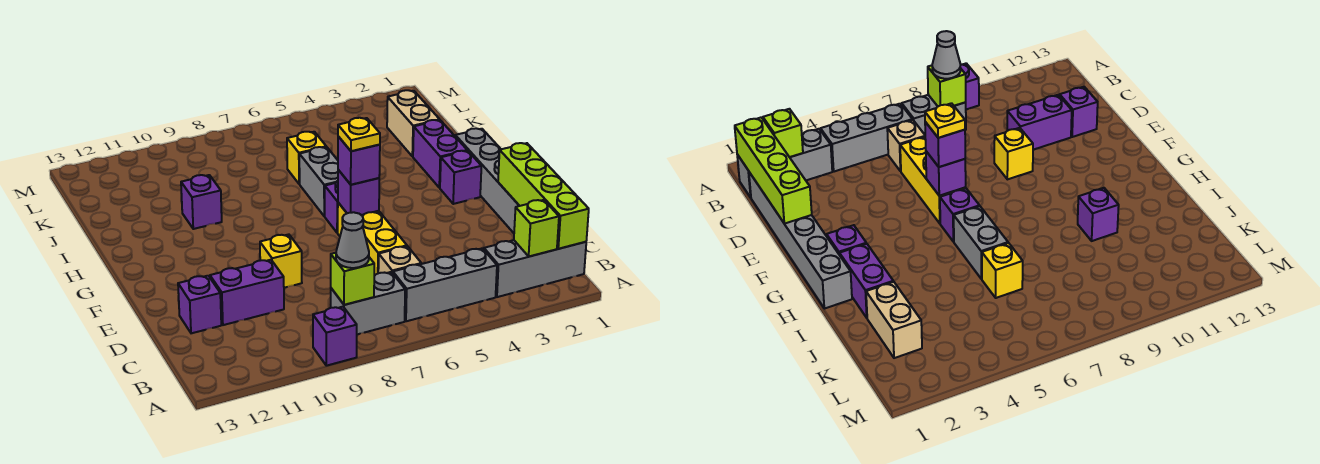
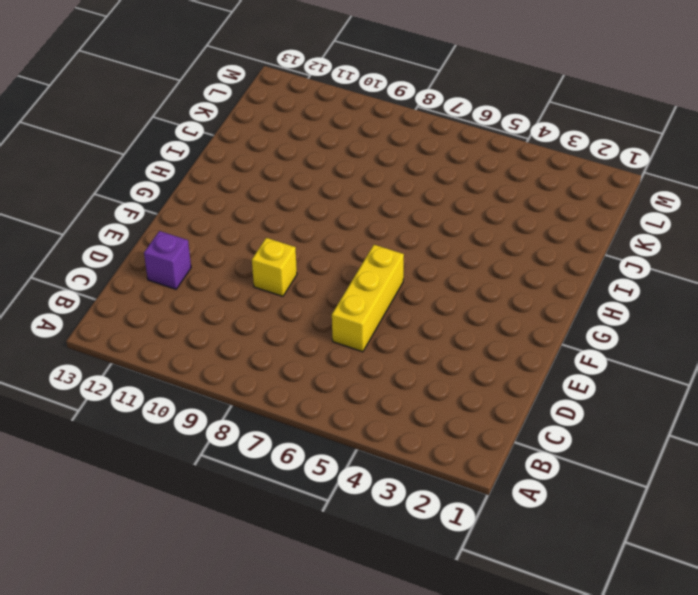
none -> purple brick A9 level 1
none -> grey brick B1:B3 level 1
none -> grey brick B4:B6 level 1

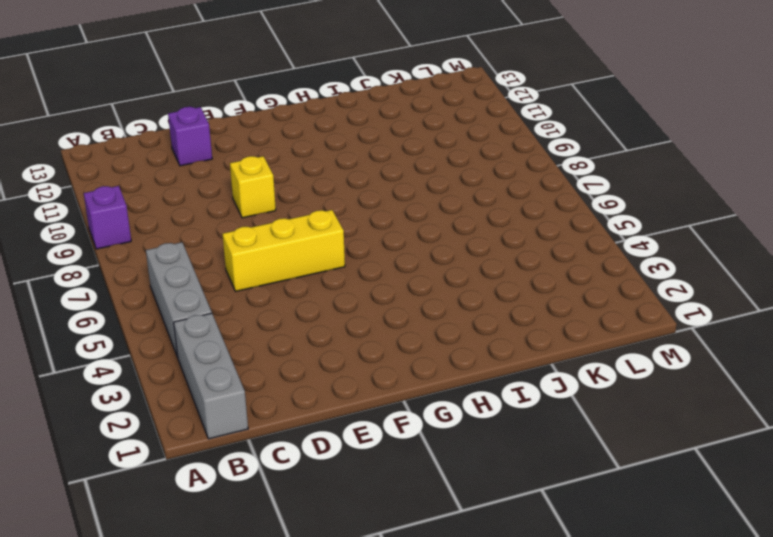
none -> grey brick B7:B8 level 1
none -> grey brick C1:H1 level 1
none -> tan brick C6 level 1

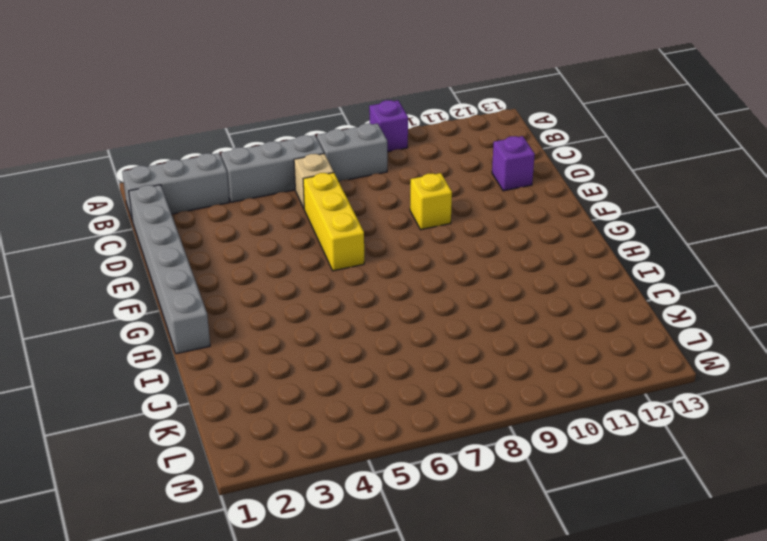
none -> purple brick D10:D11 level 1
none -> purple brick G2 level 1
none -> purple brick G6 level 1

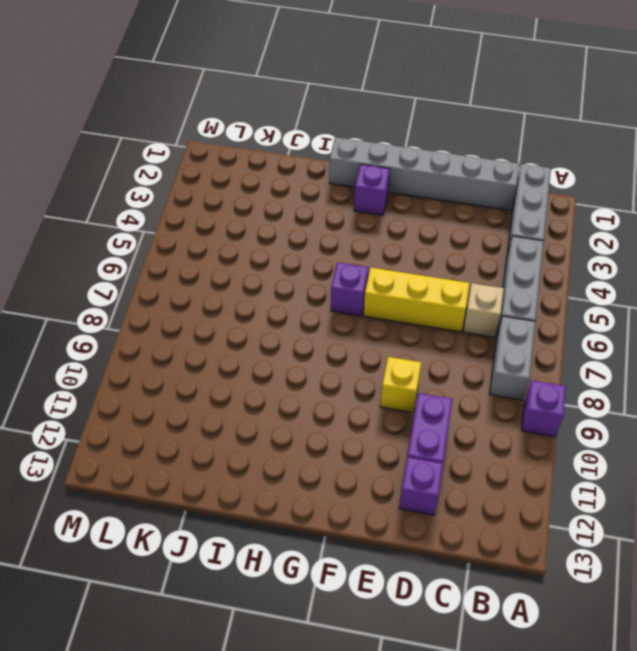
none -> purple brick H2:I2 level 1
none -> grey brick H6:I6 level 1
none -> purple brick I10 level 1

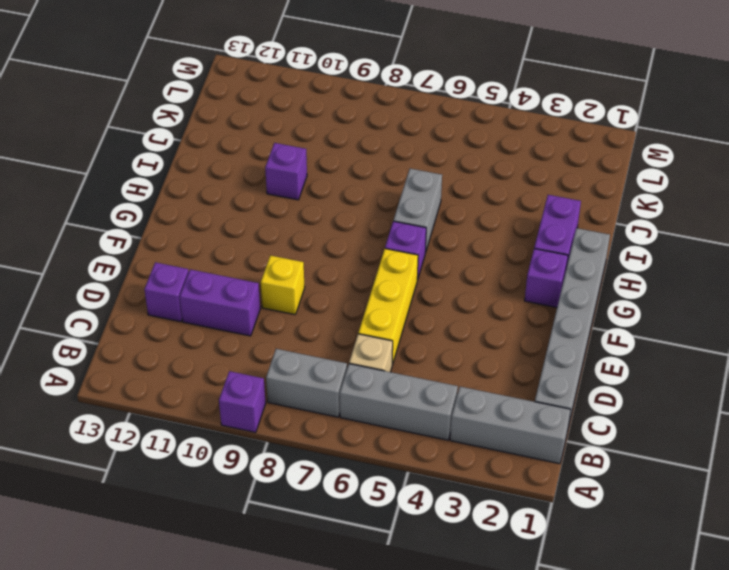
none -> tan brick J2:K2 level 1
none -> yellow brick J6 level 1
none -> lime brick B1:E1 level 2

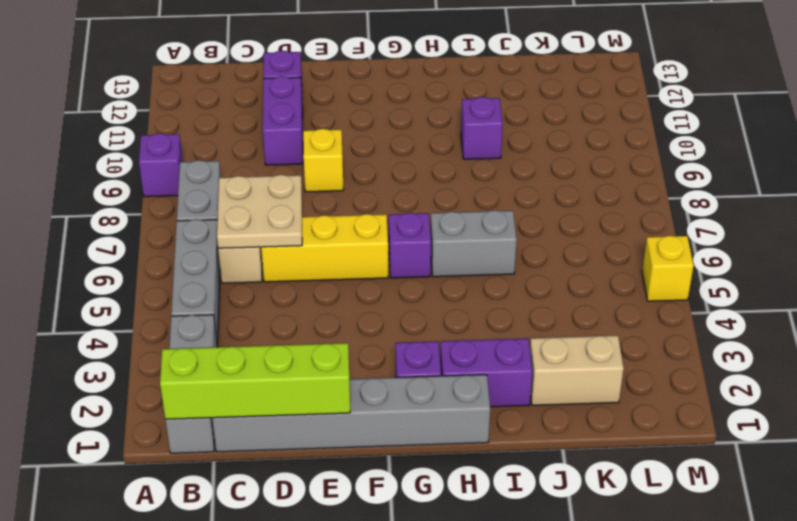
tan plate C6:D7 level 2 -> none
yellow brick M5 level 1 -> yellow brick J6 level 1
none -> lime brick B2 level 2
none -> lime brick B8 level 2
none -> purple brick F6 level 2

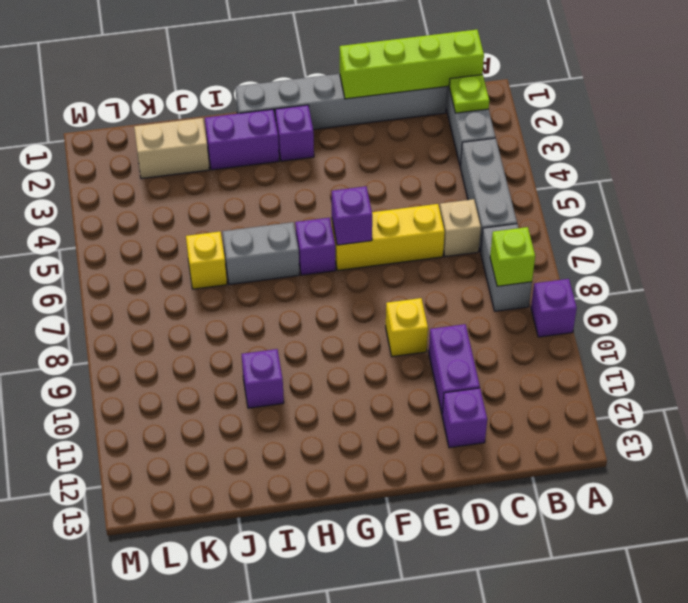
lime plate B2 level 2 -> lime brick B2 level 2
none -> grey cone B8 level 3
none -> purple brick F6 level 3
none -> yellow plate F6 level 4

